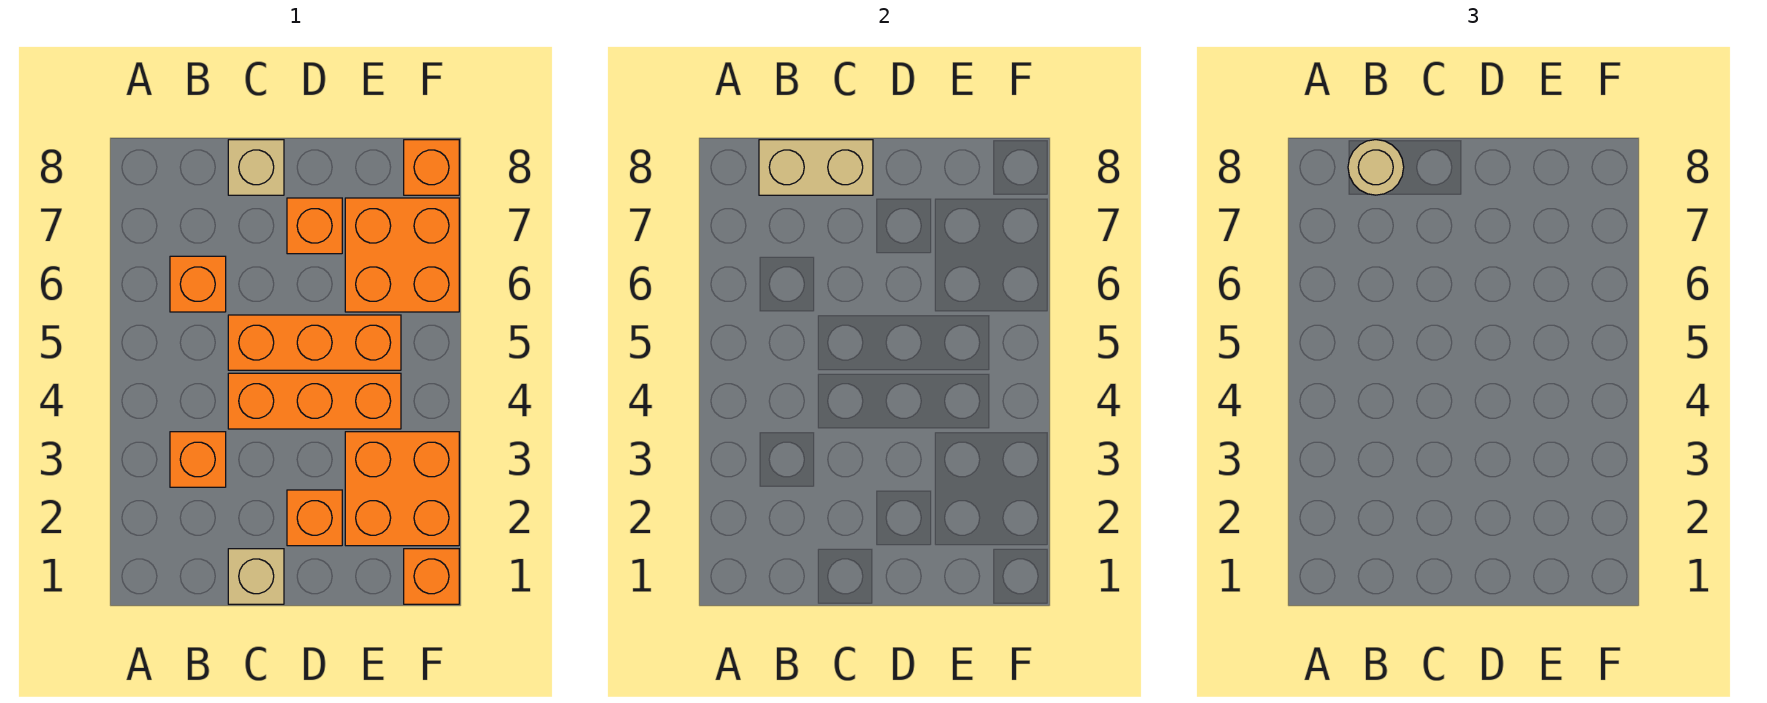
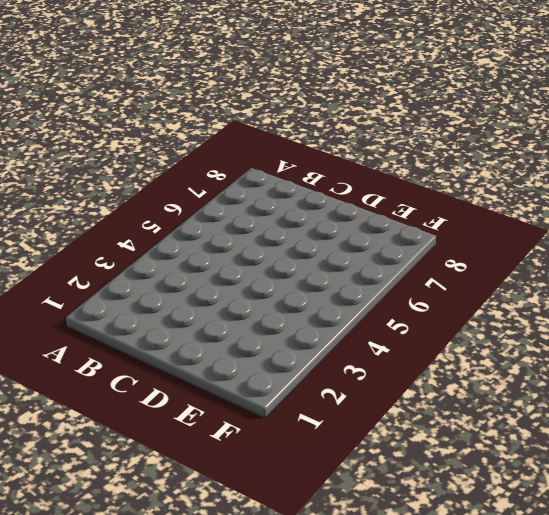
none -> orange brick B3 level 1
none -> orange brick B6 level 1
none -> tan brick C1 level 1

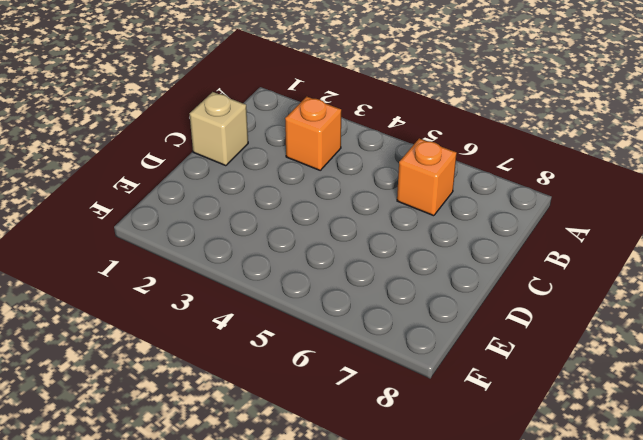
none -> orange brick C4:E4 level 1
none -> orange brick C5:E5 level 1
none -> tan brick C8 level 1

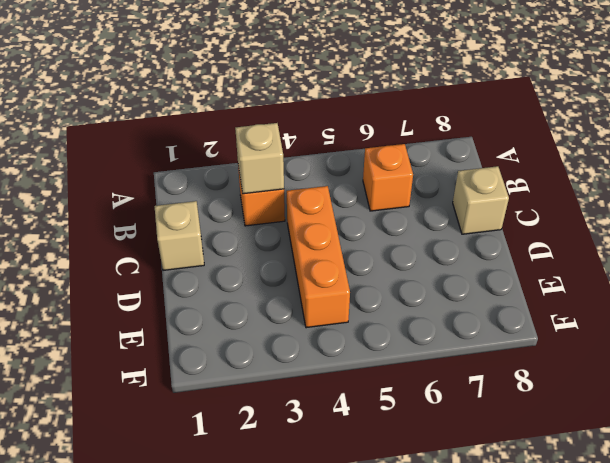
tan brick B3 level 2 -> none
none -> orange brick C5:E5 level 1
none -> orange brick D2 level 1
none -> orange brick D7 level 1

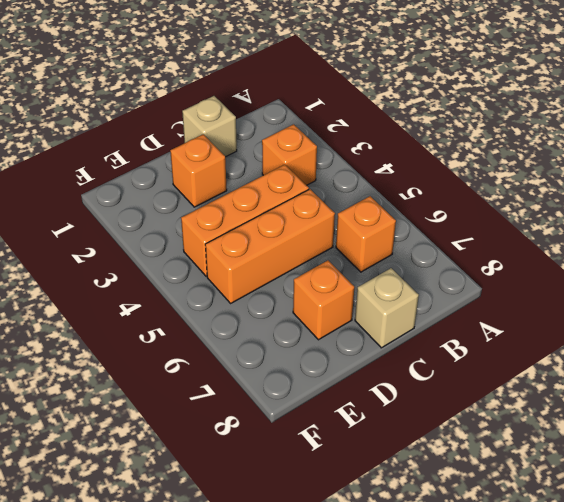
none -> orange brick E2:F3 level 1
none -> orange brick E6:F7 level 1
none -> orange brick F1 level 1

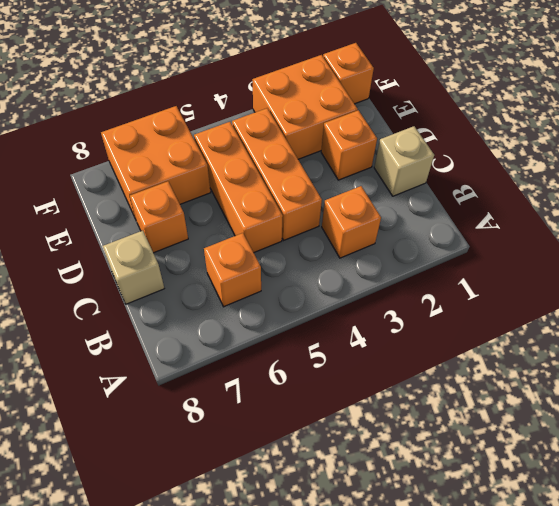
none -> orange brick F8 level 1
none -> tan brick B8:C8 level 2
none -> tan round brick B8 level 3

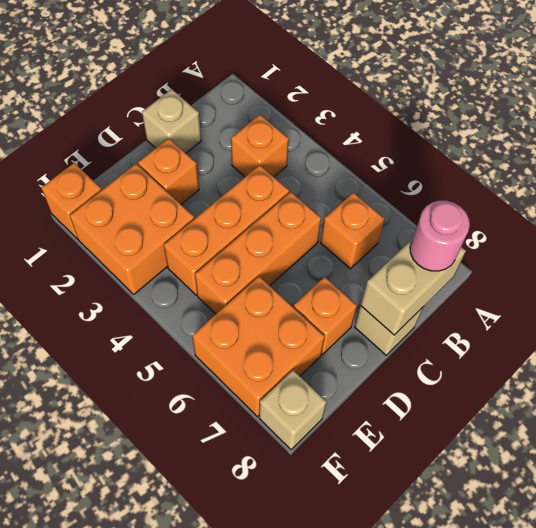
pink round brick B8 level 3 -> tan round brick B8 level 3
tan brick F8 level 1 -> orange brick F8 level 1

